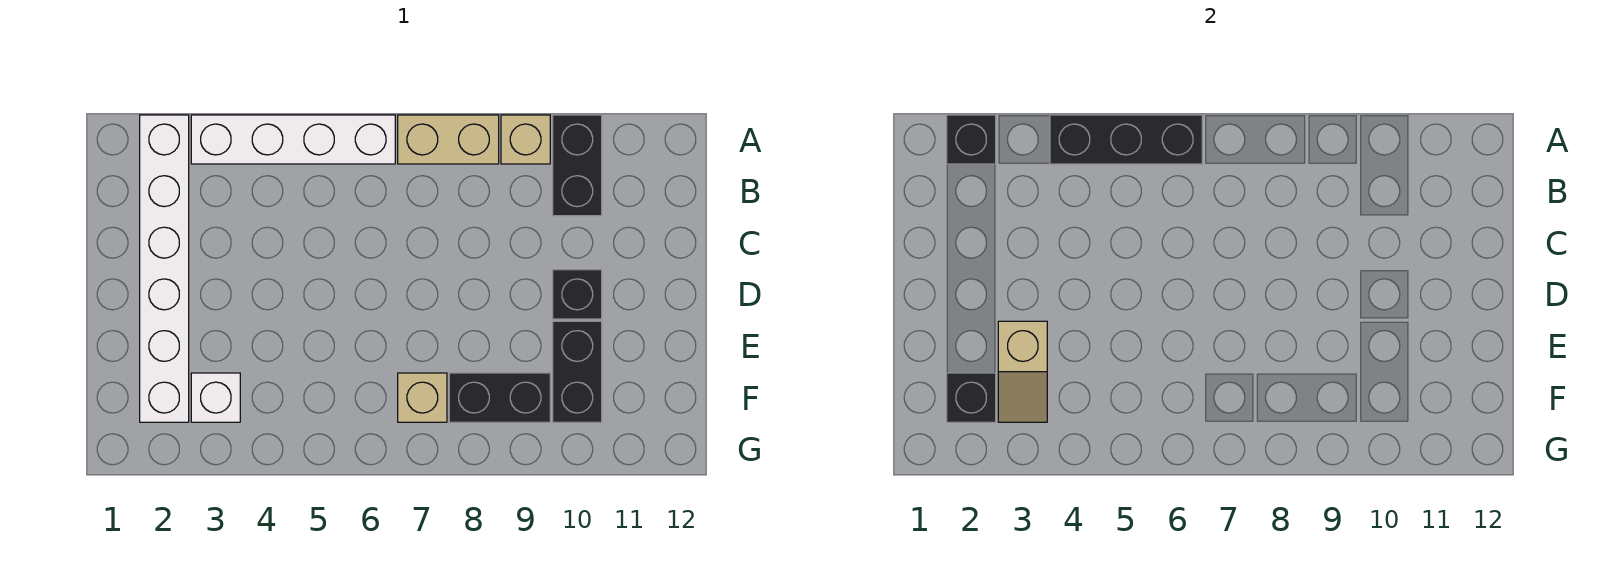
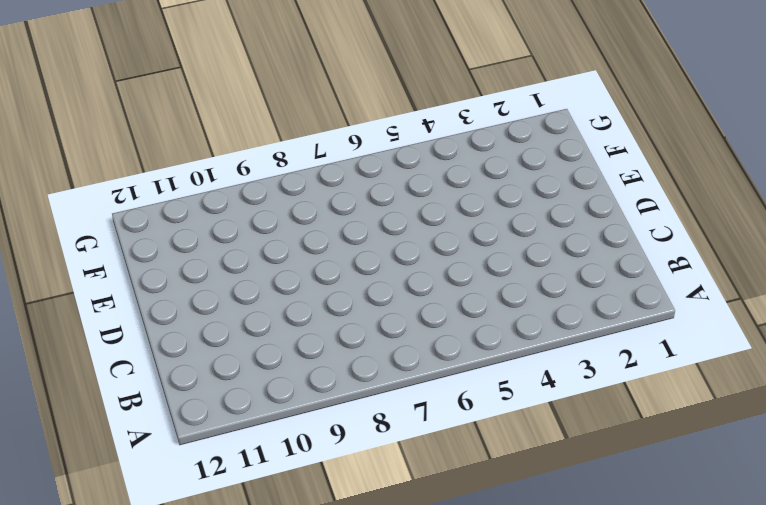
none -> white brick A2:F2 level 1
none -> white brick A3:A6 level 1
none -> tan brick A7:A8 level 1

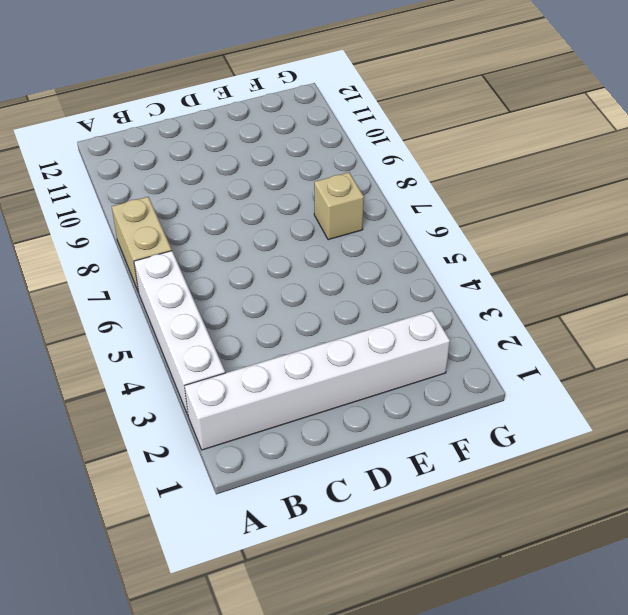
none -> tan brick A9 level 1
none -> black brick A10:B10 level 1
none -> black brick D10 level 1

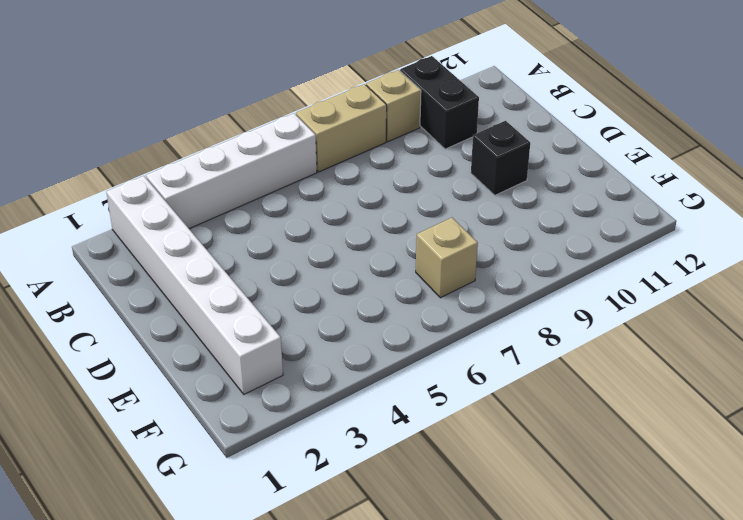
none -> black brick E10:F10 level 1
none -> white brick F3 level 1
none -> black brick F8:F9 level 1

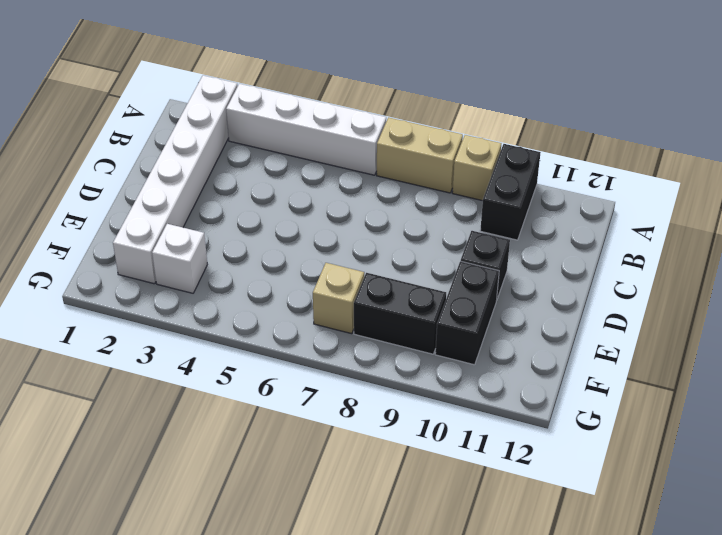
none -> black brick A2 level 2
none -> black brick A4:A6 level 2
none -> tan slope E3:F3 level 2 top E

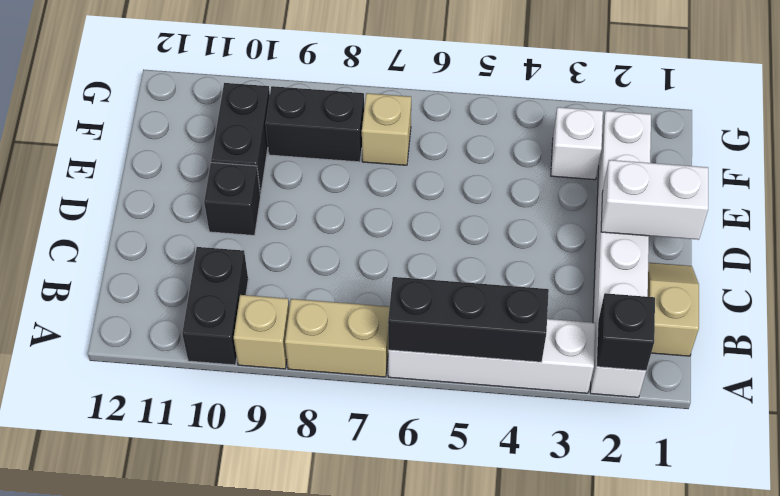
tan slope B1:C1 level 1 top B -> tan slope E3:F3 level 2 top E
white brick D1:D2 level 2 -> none
none -> black brick F2 level 2

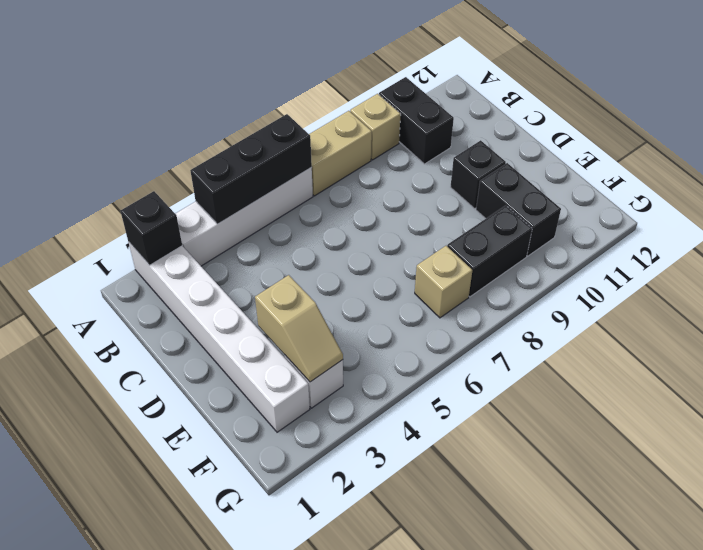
none -> black brick F2 level 2

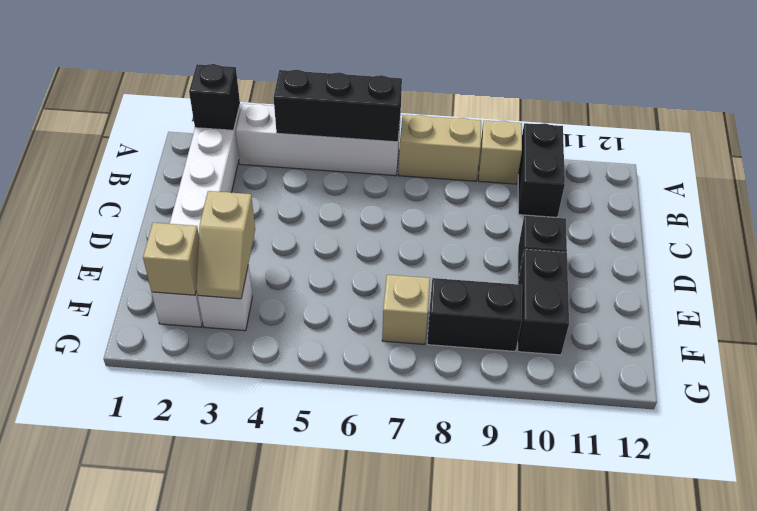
tan brick F2 level 2 -> black brick F2 level 2

